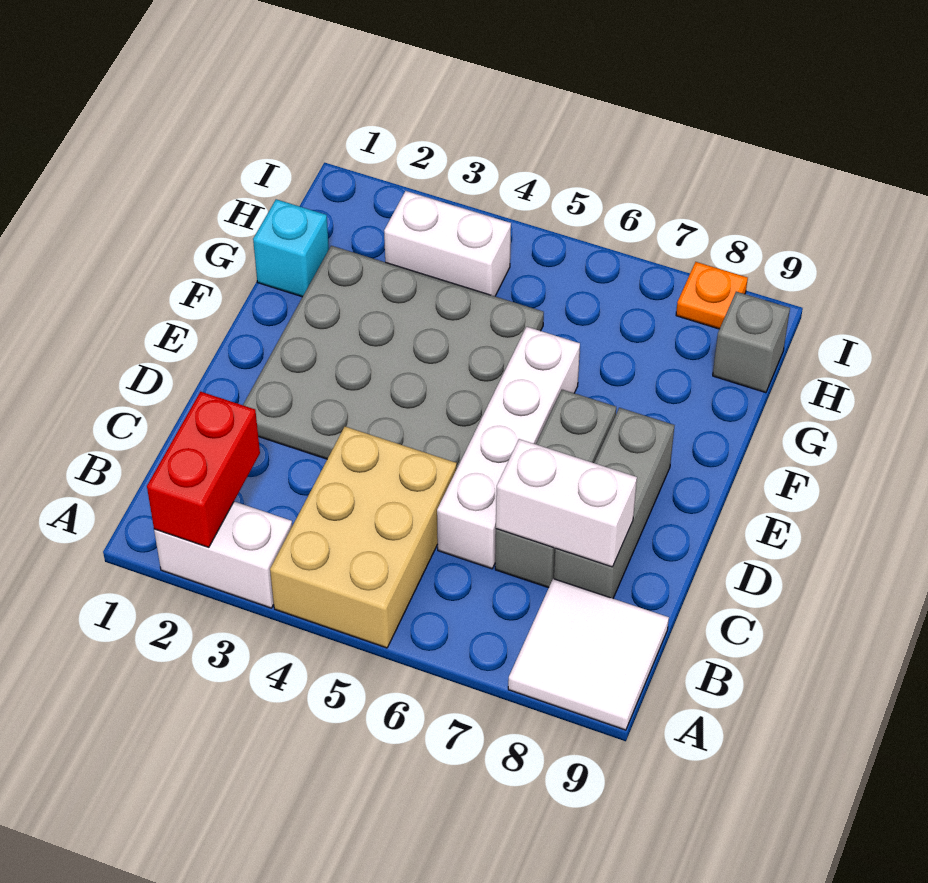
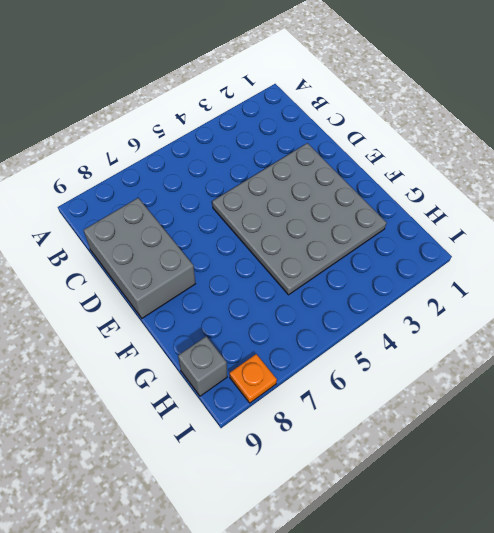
grey brick C8:E9 level 1 -> grey brick C8:E8 level 1
none -> white brick A2:A3 level 1
none -> tan brick A4:C5 level 1
none -> white tile A8:B9 level 1

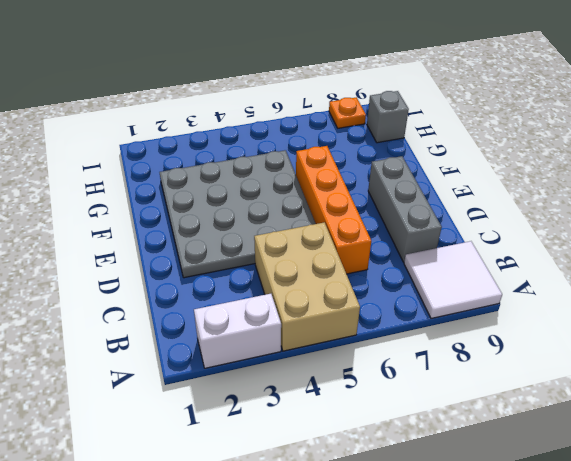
orange brick C6:F6 level 1 -> white brick C6:F6 level 1
none -> grey brick C7:E7 level 1
none -> cyan brick G1 level 1
none -> white brick H3:H4 level 1

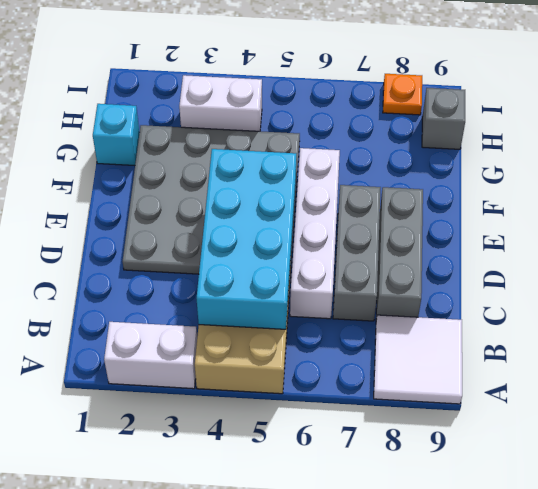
cyan brick B4:E5 level 2 -> none
none -> red brick A2:B2 level 2
none -> white brick C7:C8 level 2

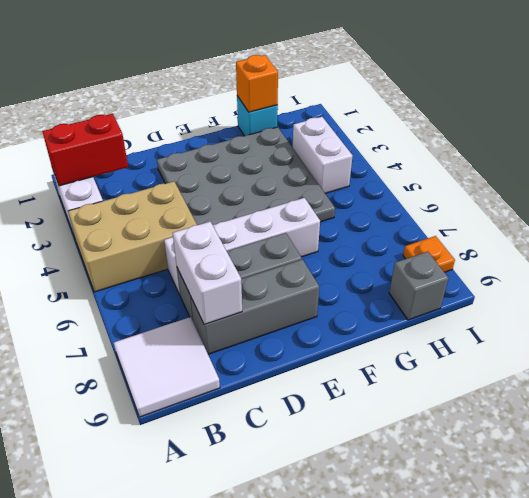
orange brick G1 level 2 -> none

